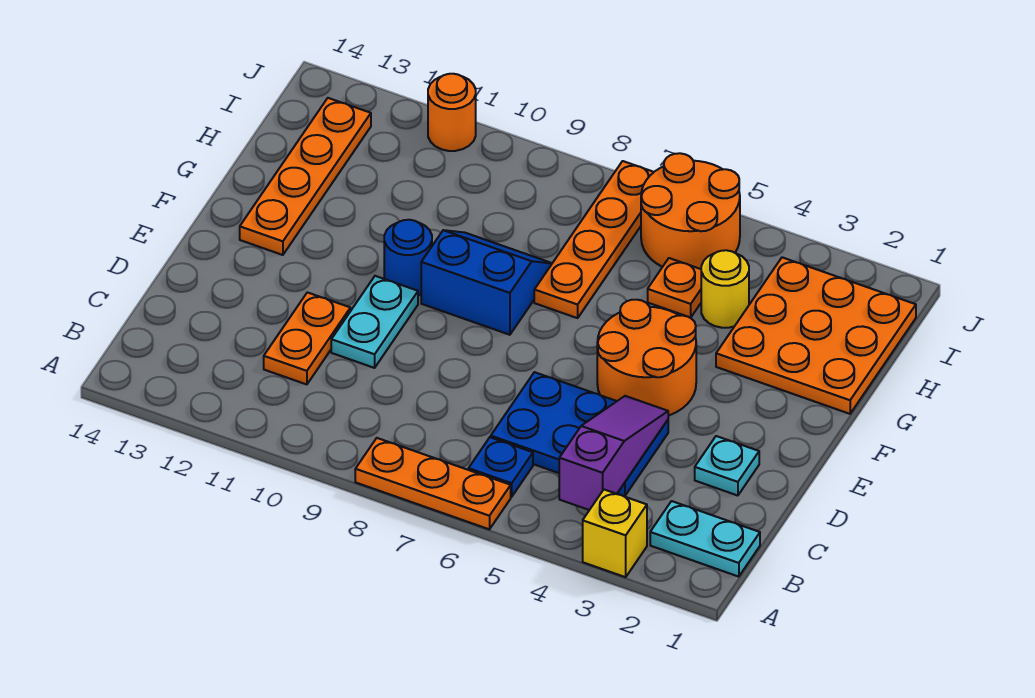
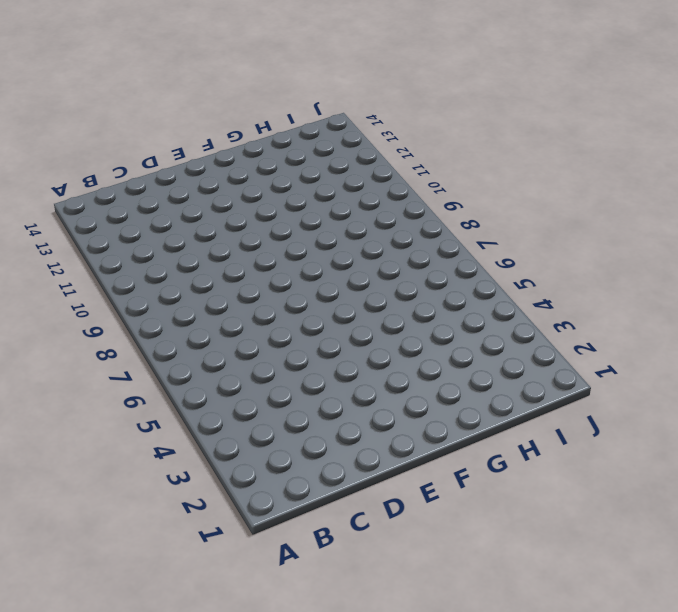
none -> yellow brick A3 level 1
none -> orange plate A6:A8 level 1
none -> cyan plate B1:B2 level 1

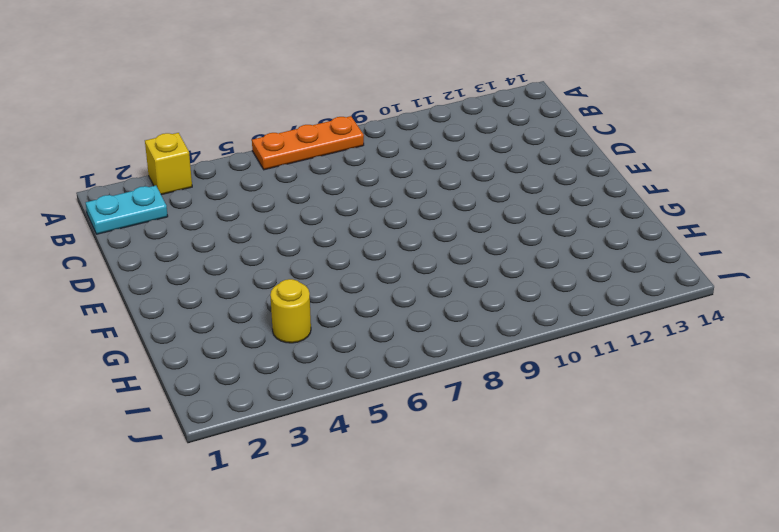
none -> blue plate B6 level 1
none -> blue plate C4:D6 level 1
none -> orange plate C11:D11 level 1

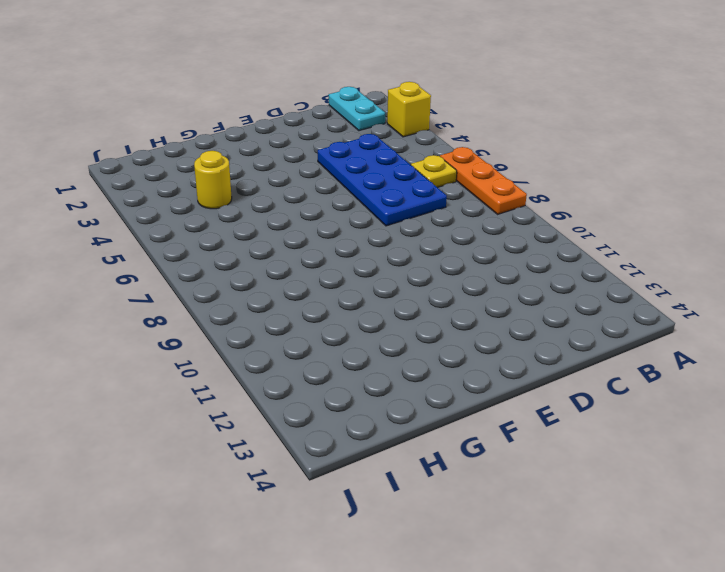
yellow plate B6 level 1 -> blue plate B6 level 1
blue plate C4:D7 level 1 -> blue plate C4:D6 level 1
none -> orange plate C11:D11 level 1
none -> cyan plate D2 level 1
none -> cyan plate D10:E10 level 1

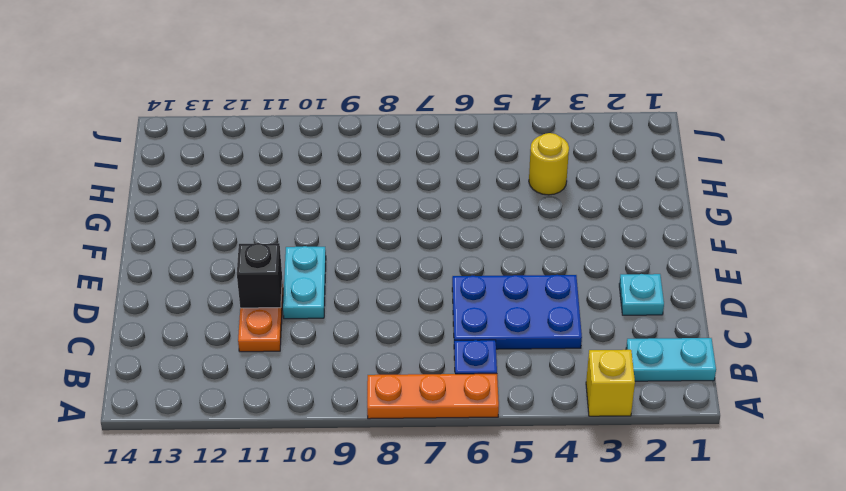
black brick D11 level 2 -> none
none -> orange round brick E4:F5 level 1
none -> blue slope F8:G9 level 1 top F
none -> blue round brick F10 level 1

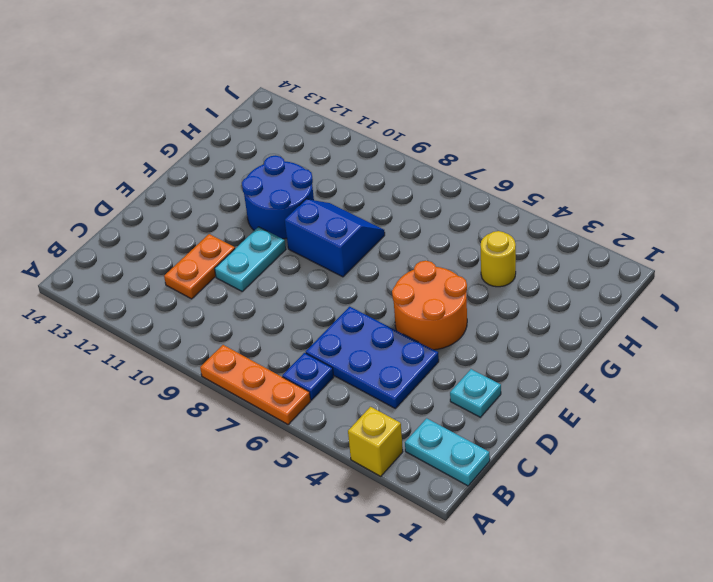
blue round brick F10:G11 level 1 -> blue round brick F10 level 1
none -> orange plate F13:I13 level 1
none -> orange plate G1:I3 level 1
none -> orange plate G7:J7 level 1

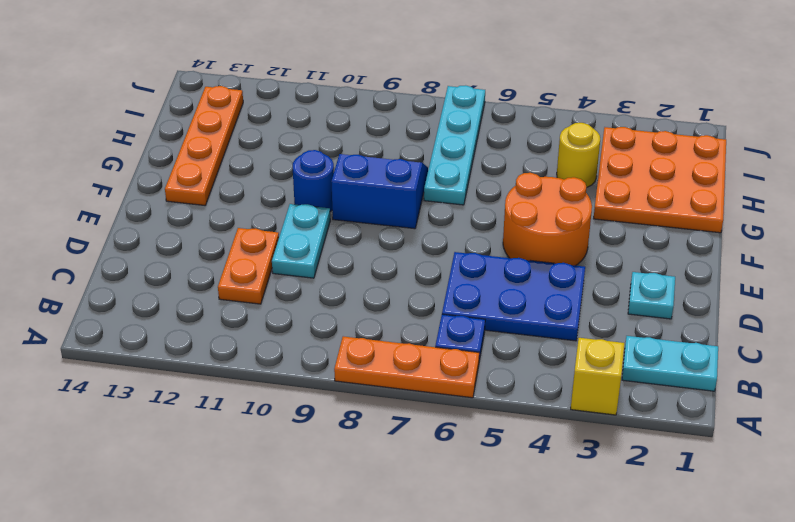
cyan plate G7:J7 level 1 -> orange plate G7:J7 level 1
none -> orange plate H5 level 1
none -> orange round brick I5:J6 level 1
none -> orange round brick J11 level 1

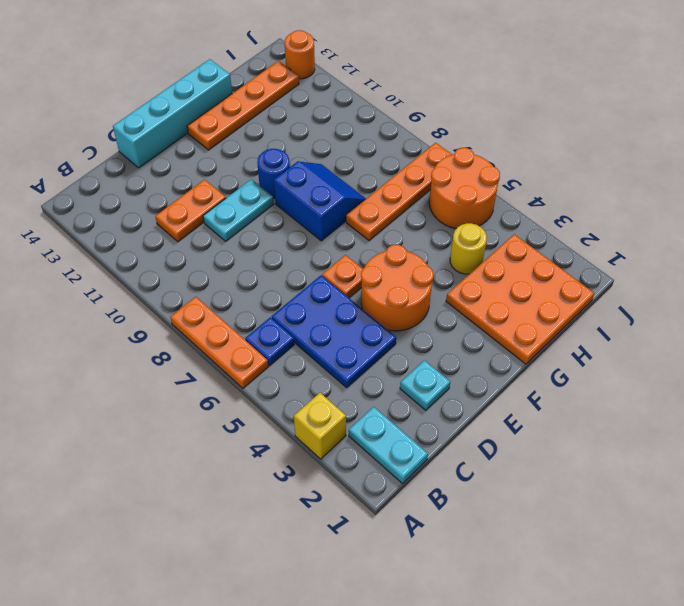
cyan brick D14:G14 level 1 -> none
orange plate E6 level 1 -> orange plate H5 level 1
orange round brick J13 level 1 -> orange round brick J11 level 1
none -> purple slope B4:D4 level 2 top B

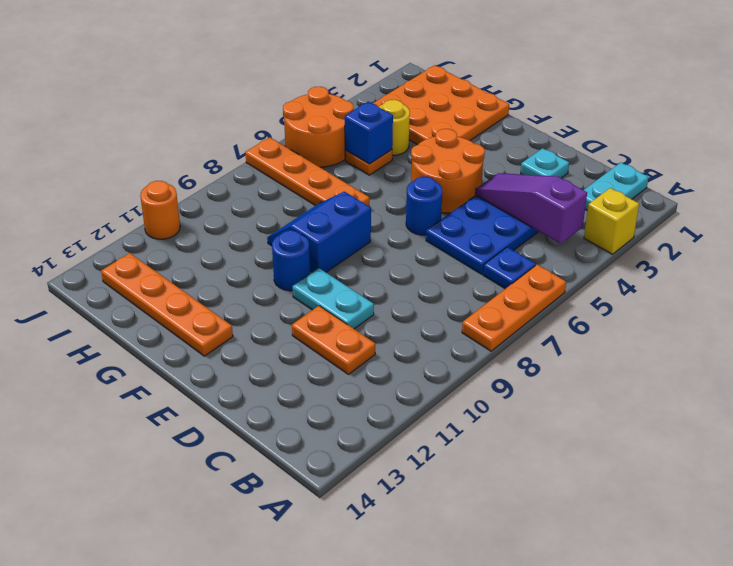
blue round brick E6 level 1 -> none
blue brick H5 level 2 -> none

